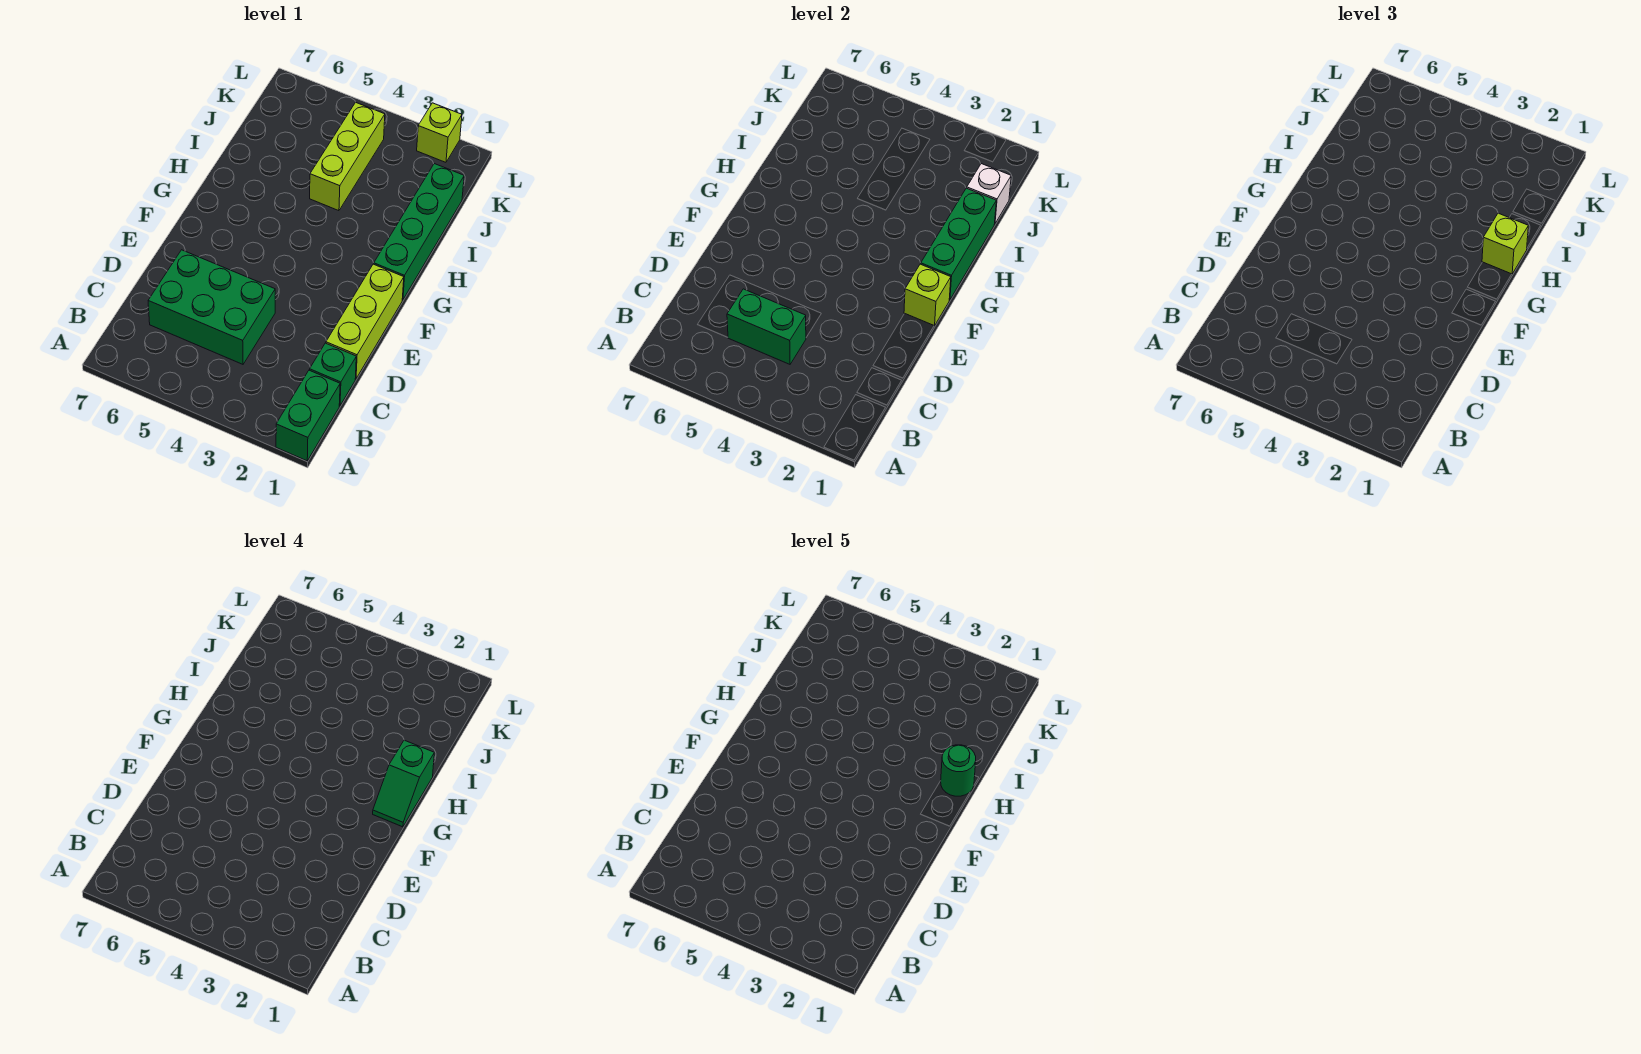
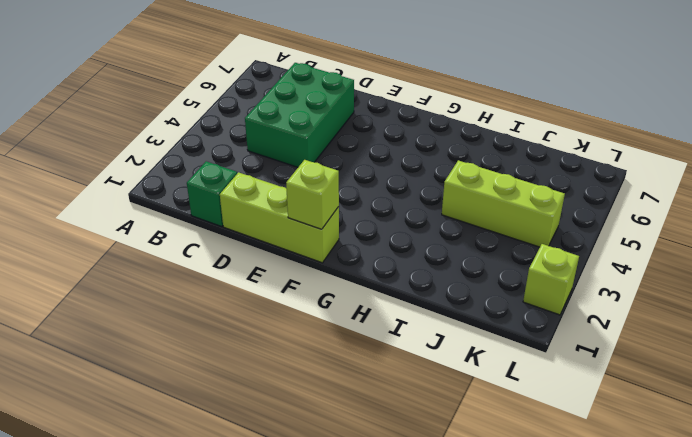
none -> green brick A1:B1 level 1
none -> green brick G1:J1 level 1
none -> green brick C4:C5 level 2

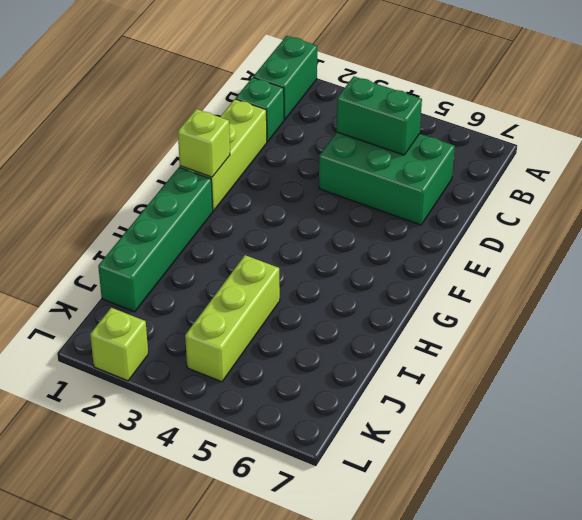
none -> green brick G1:I1 level 2
none -> white brick J1 level 2
none -> lime brick H1 level 3

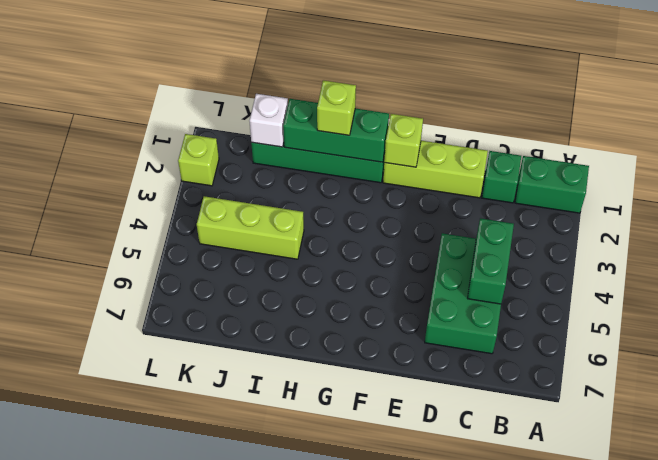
none -> green slope G1:H1 level 4 top H
none -> green round brick H1 level 5

